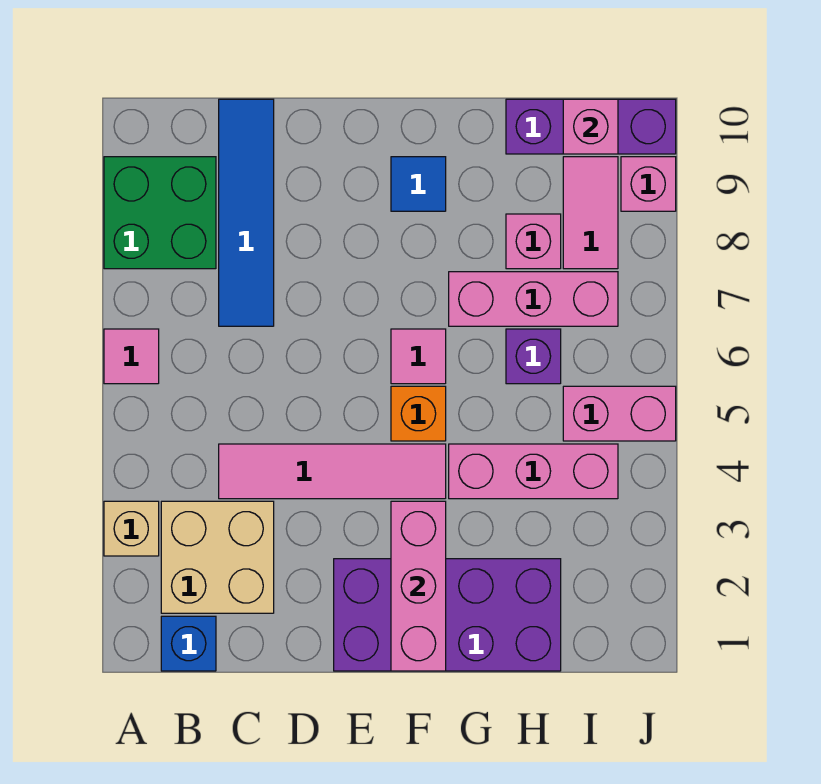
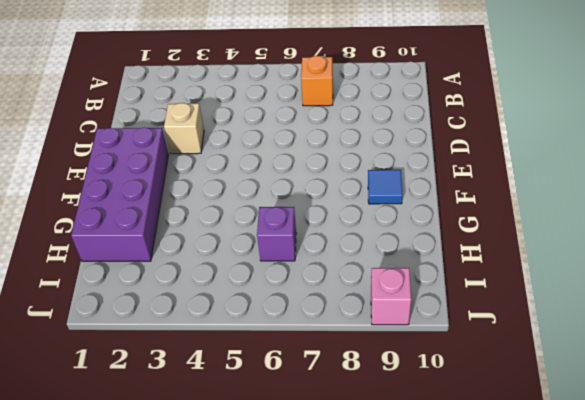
orange brick B7 level 1 -> orange brick F5 level 1
tan brick D3 level 1 -> tan brick A3 level 1
none -> pink tile A6 level 1
none -> green brick A8:B9 level 1
none -> blue brick B1 level 1

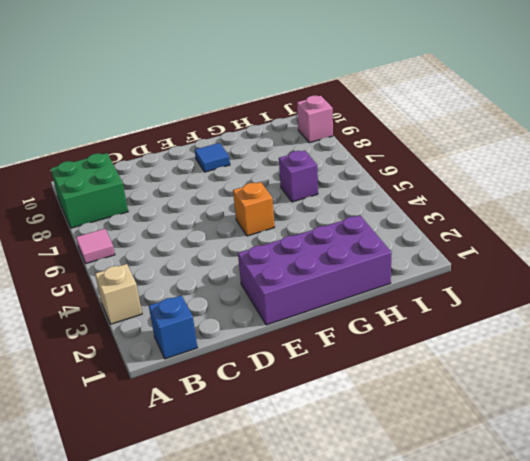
none -> tan brick B2:C3 level 1
none -> pink tile C4:F4 level 1
none -> blue tile C7:C10 level 1

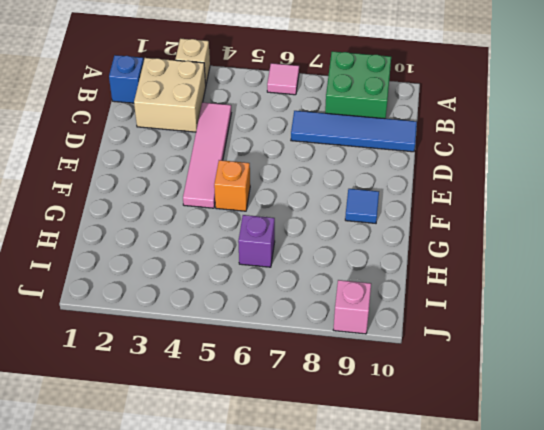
none -> purple brick E1:H2 level 1
none -> pink tile F6 level 1
none -> pink brick G4:I4 level 1

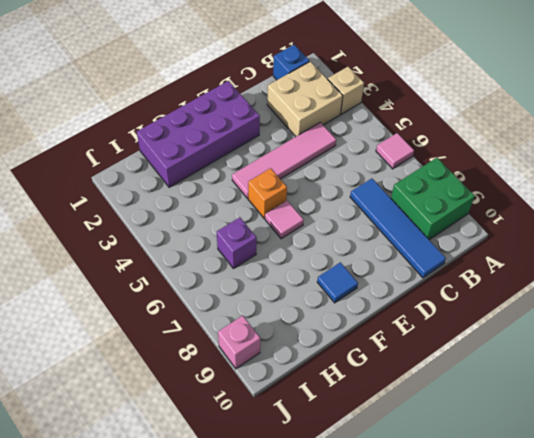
none -> pink brick G4:I4 level 1
none -> pink brick G7:I7 level 1
none -> pink brick H8 level 1

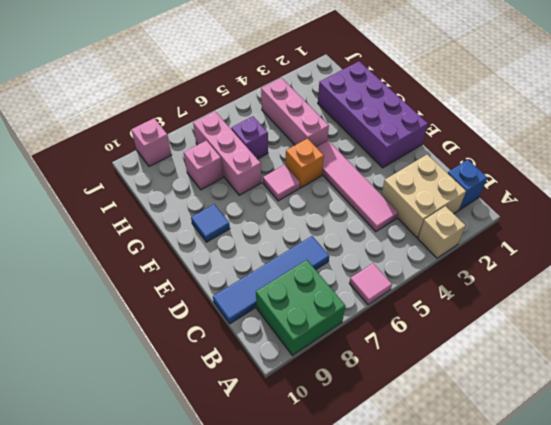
none -> purple brick H10:J10 level 1
none -> pink brick I5:J5 level 1
none -> pink tile I8:I9 level 1

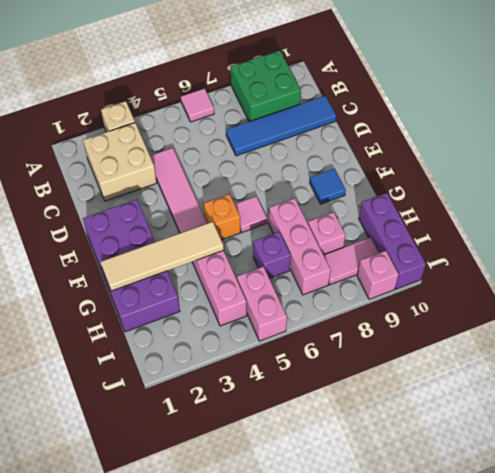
tan tile G1:G4 level 2 -> none
none -> blue brick B1 level 1
none -> pink brick F1:F3 level 2
none -> pink brick I10 level 2

